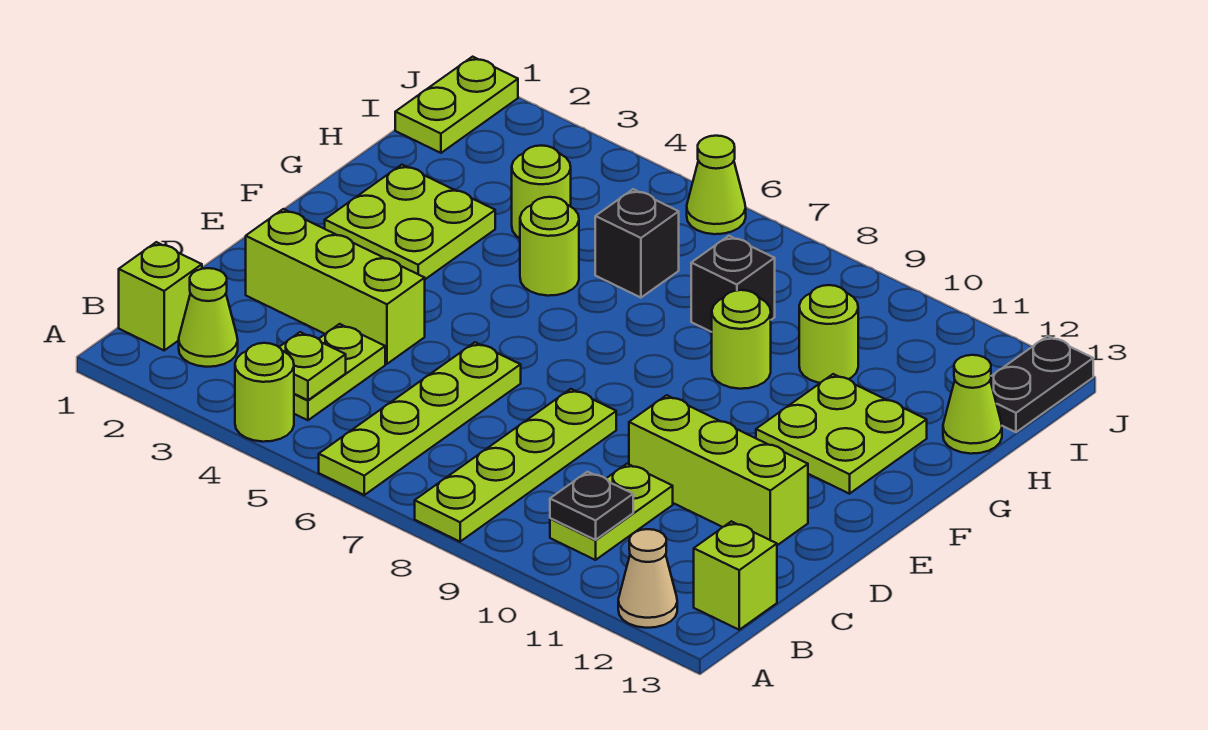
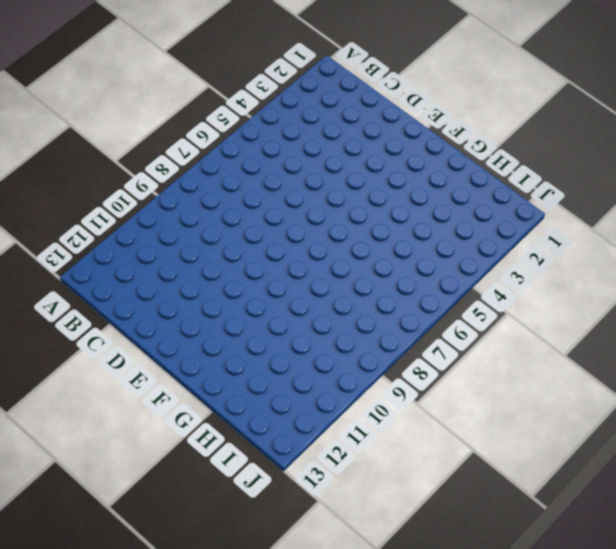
none -> lime round brick A4 level 1
none -> lime plate A6:D6 level 1
none -> lime plate A8:D8 level 1

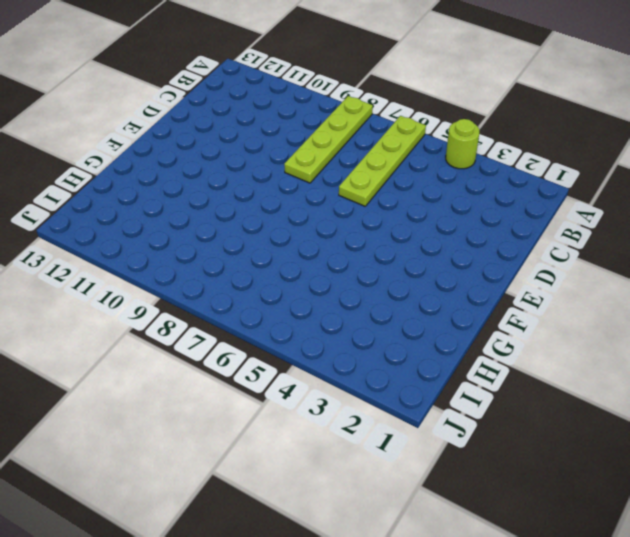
none -> tan cone A12 level 1
none -> lime brick B1 level 1
none -> lime cone B2 level 1

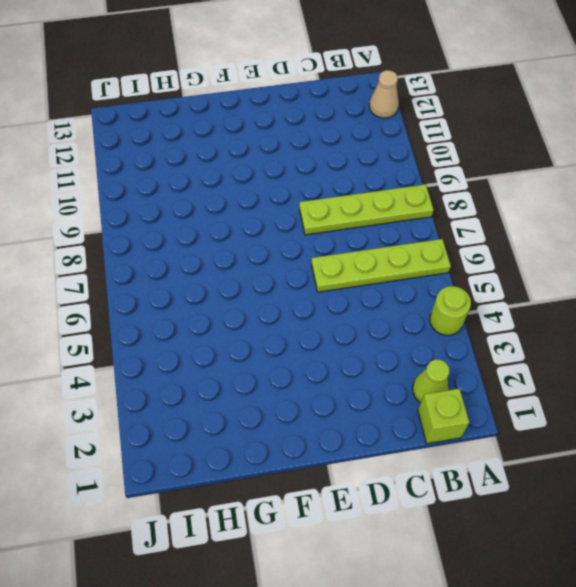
none -> lime plate B4:C4 level 1
none -> lime plate B10:C10 level 1
none -> lime brick B13 level 1

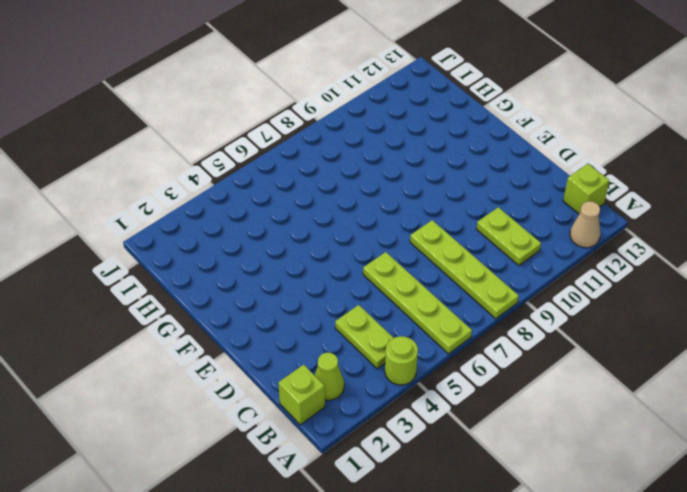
none -> lime brick D2:D4 level 1
none -> lime brick D10:D12 level 1
none -> lime plate F2:G3 level 1

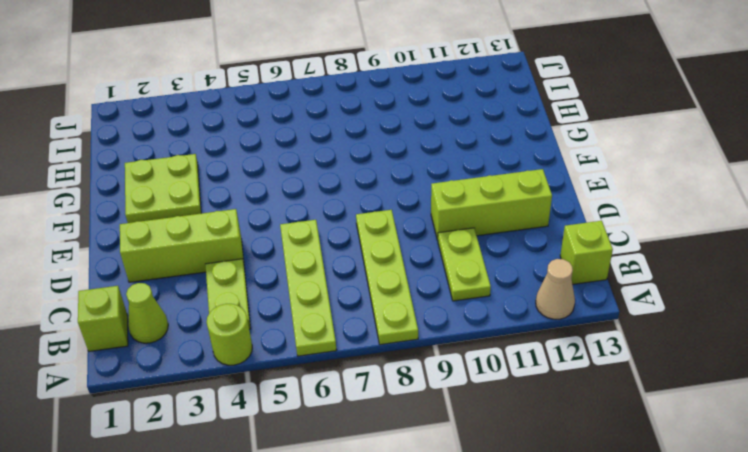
none -> lime plate F11:G12 level 1
none -> lime round brick G5 level 1
none -> lime round brick G9 level 1

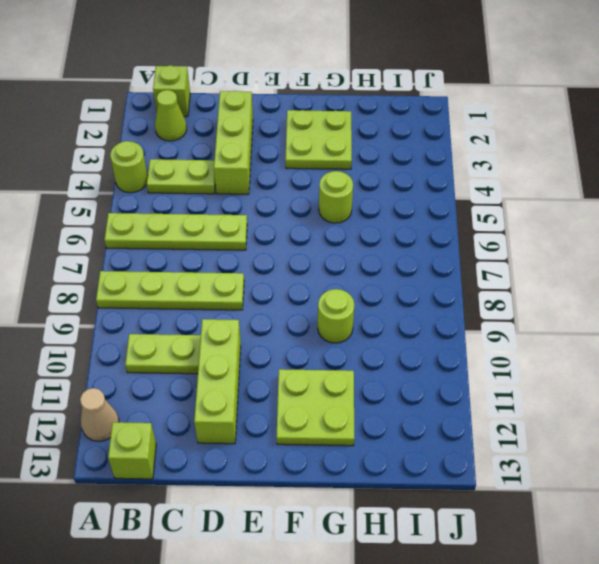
none -> lime round brick H4 level 1
none -> black brick H6 level 1
none -> black brick H8 level 1

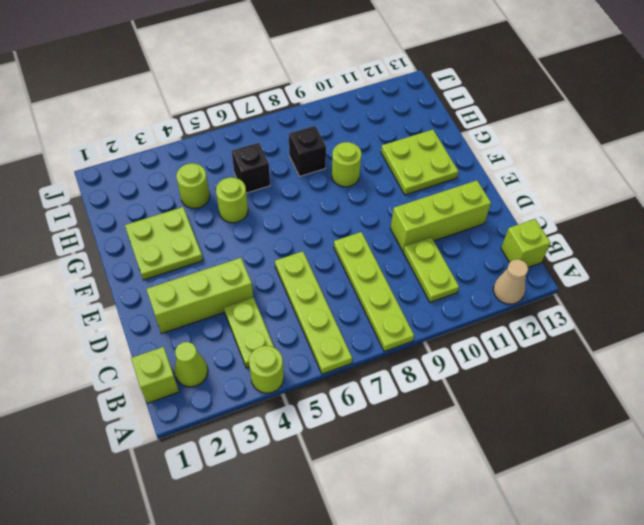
none -> lime round brick H10 level 1
none -> lime cone H13 level 1
none -> lime plate I1:J1 level 1

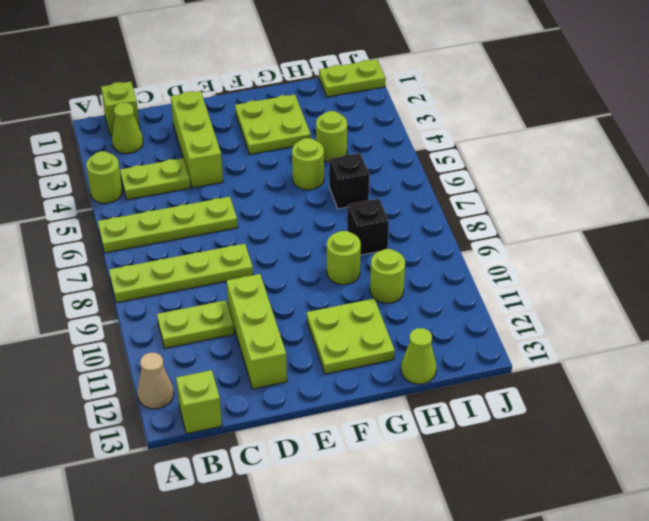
none -> black plate I13:J13 level 1
none -> lime cone J6 level 1
none -> lime plate B4 level 2

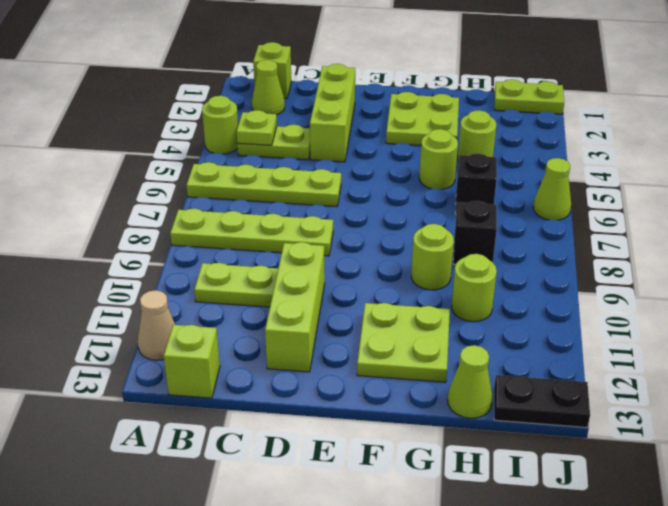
none -> black plate B10 level 2

